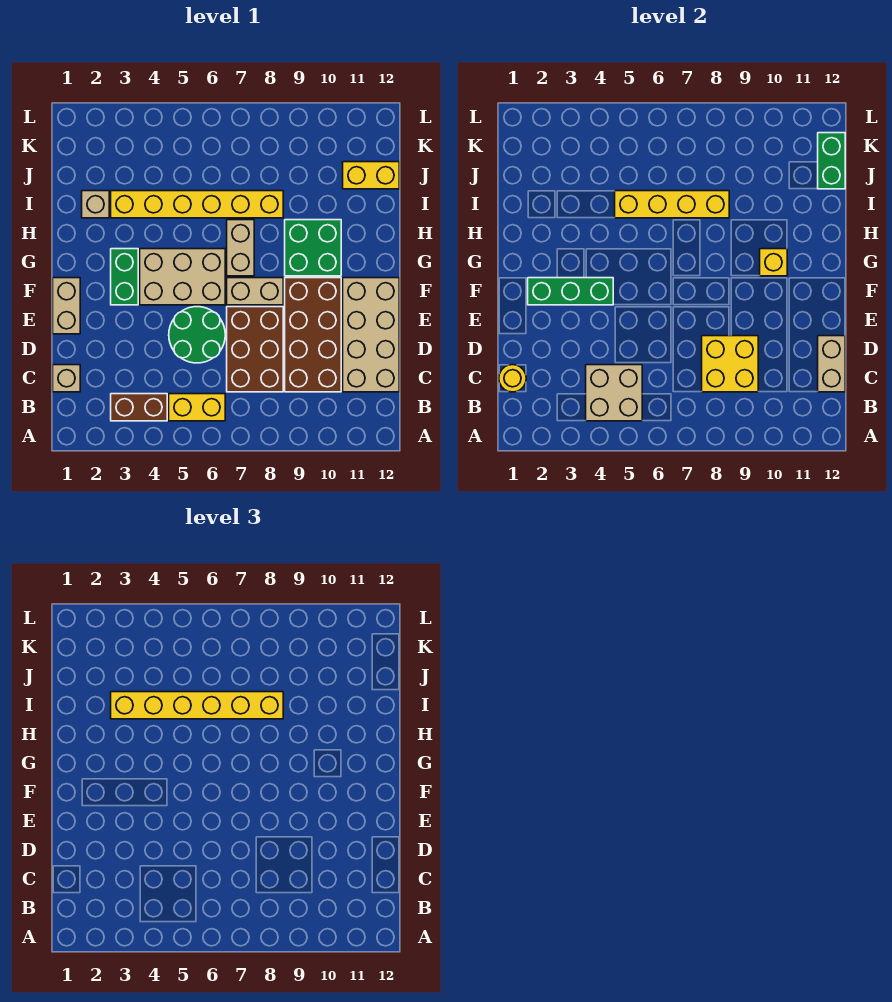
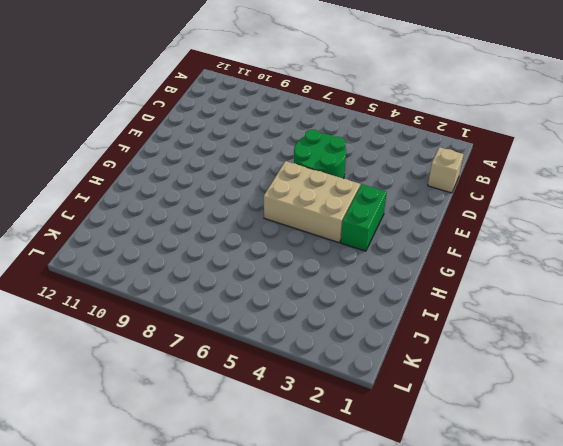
none -> brown brick B3:B4 level 1
none -> yellow brick B5:B6 level 1
none -> brown brick C7:E8 level 1

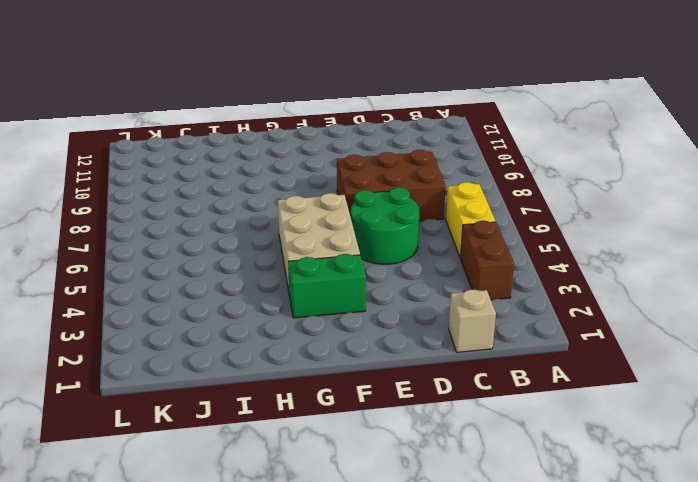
none -> brown brick C9:F10 level 1
none -> tan brick C11:F12 level 1
none -> tan brick E1:F1 level 1

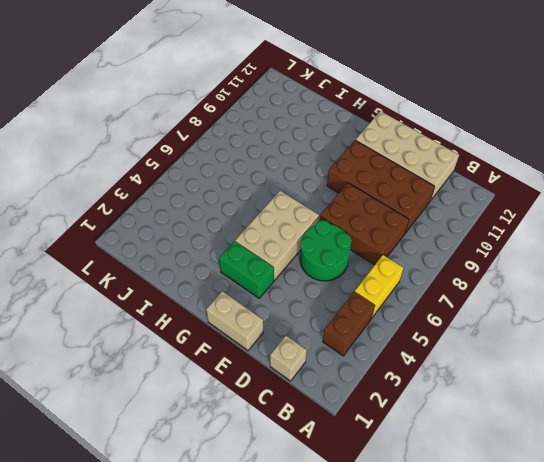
none -> tan brick F7:F8 level 1
none -> tan brick G7:H7 level 1
none -> green brick G9:H10 level 1

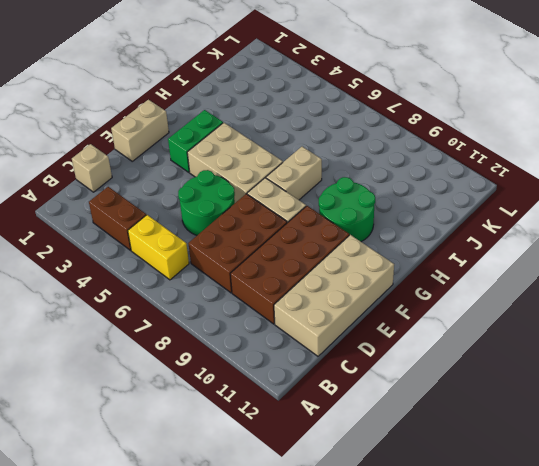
green round brick G9:H10 level 1 -> green brick G9:H10 level 1
none -> tan brick I2 level 1
none -> yellow brick I3:I8 level 1
none -> yellow brick J11:J12 level 1

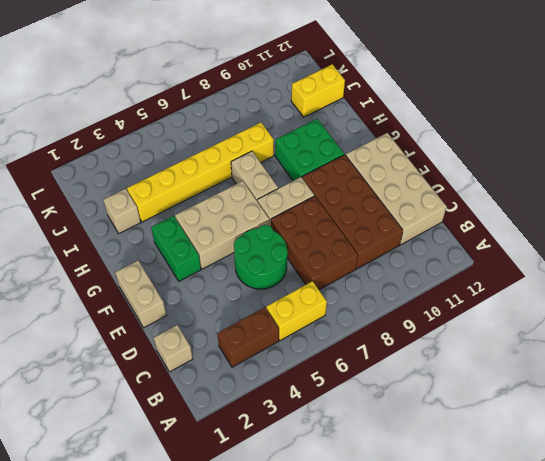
none -> tan brick B4:C5 level 2
none -> yellow round brick C1 level 2
none -> yellow brick C8:D9 level 2

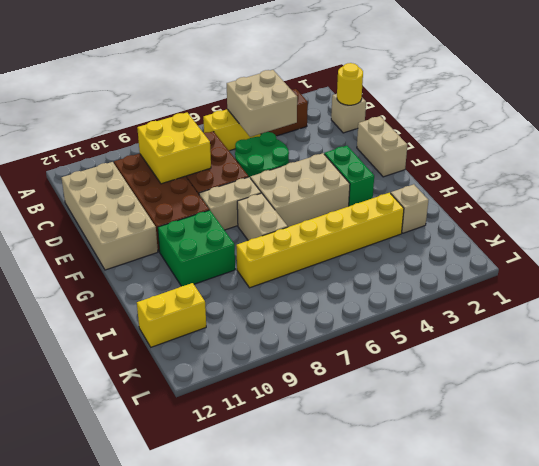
none -> tan brick C12:D12 level 2
none -> green brick F2:F4 level 2
none -> yellow brick G10 level 2

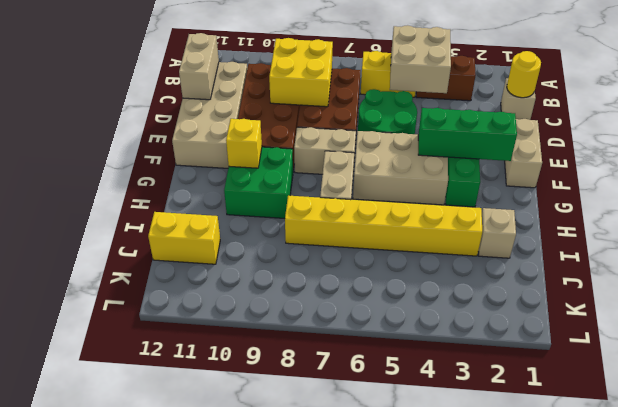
none -> yellow brick I5:I8 level 2
none -> green brick J12:K12 level 2
none -> yellow brick I3:I8 level 3

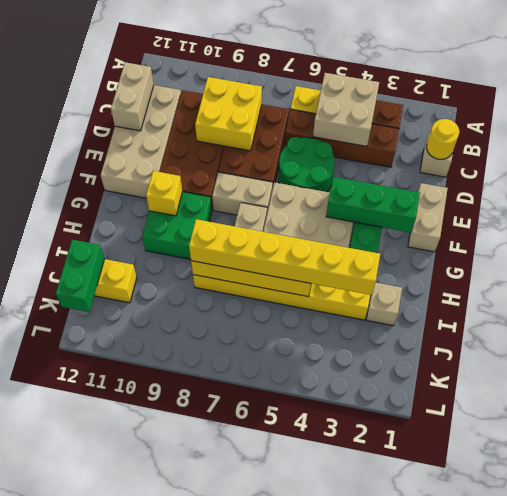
brown brick C3:C6 level 1 -> none

